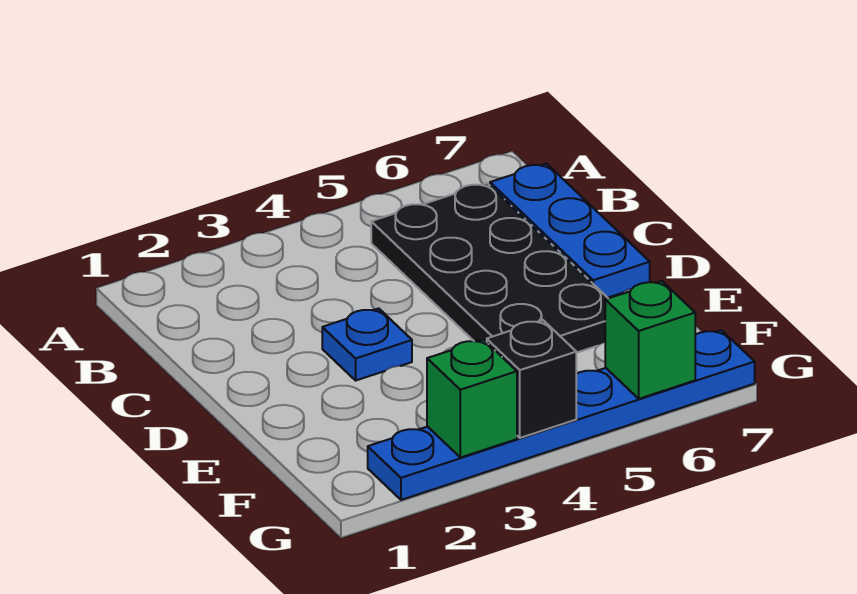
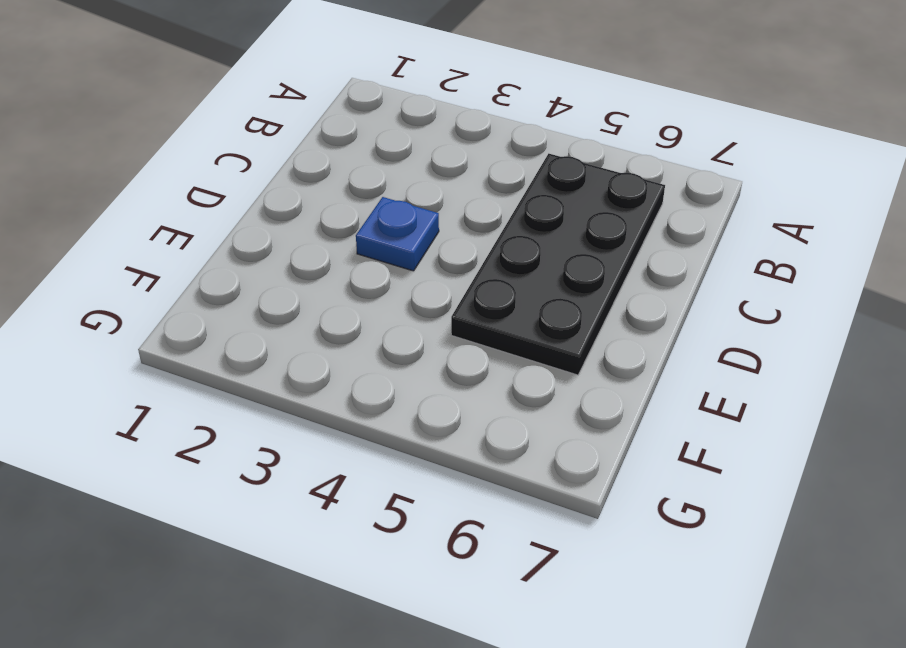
none -> blue plate B7:D7 level 1
none -> blue plate G2:G7 level 1

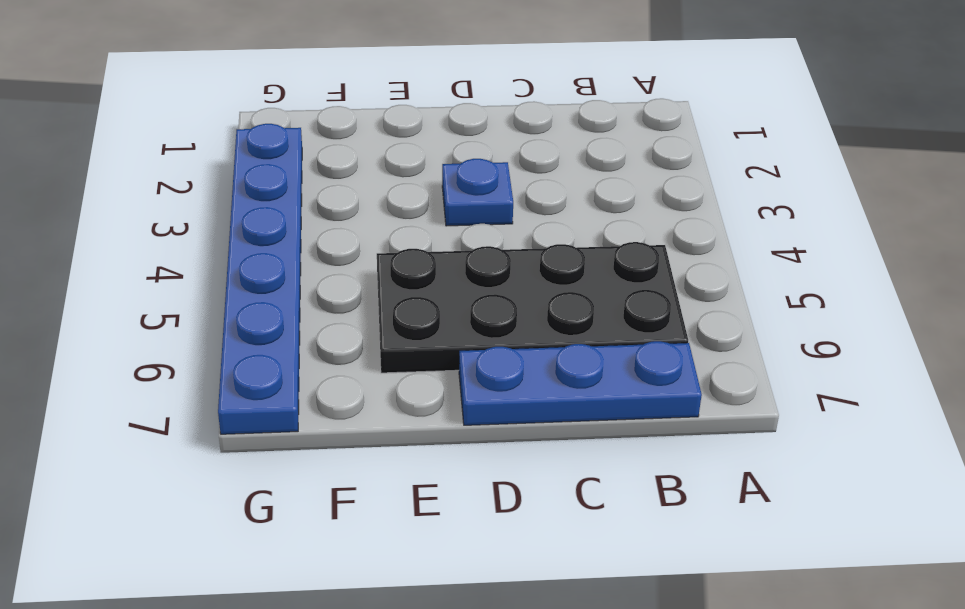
none -> green brick G3 level 2
none -> black brick G4 level 2

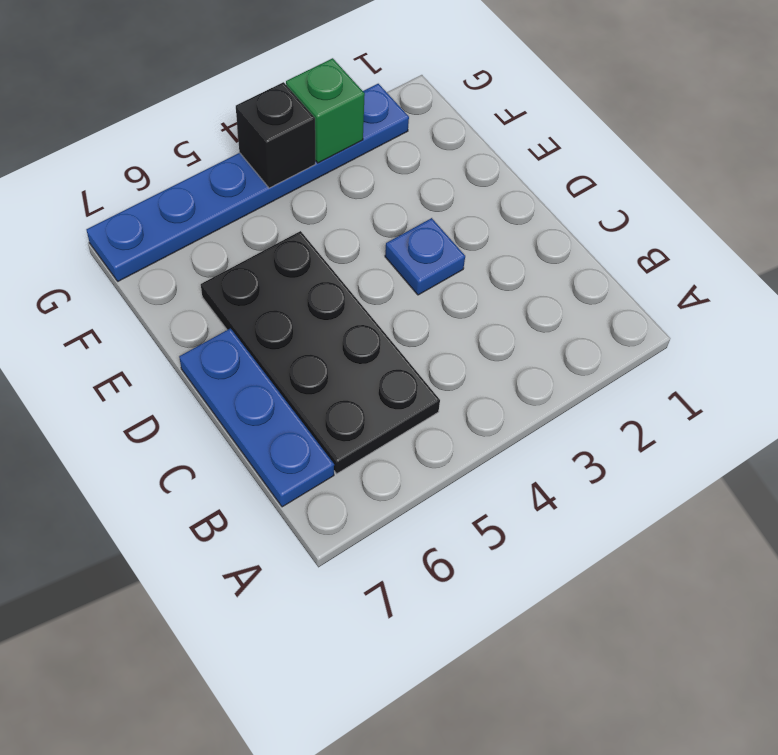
none -> green brick G6 level 2

